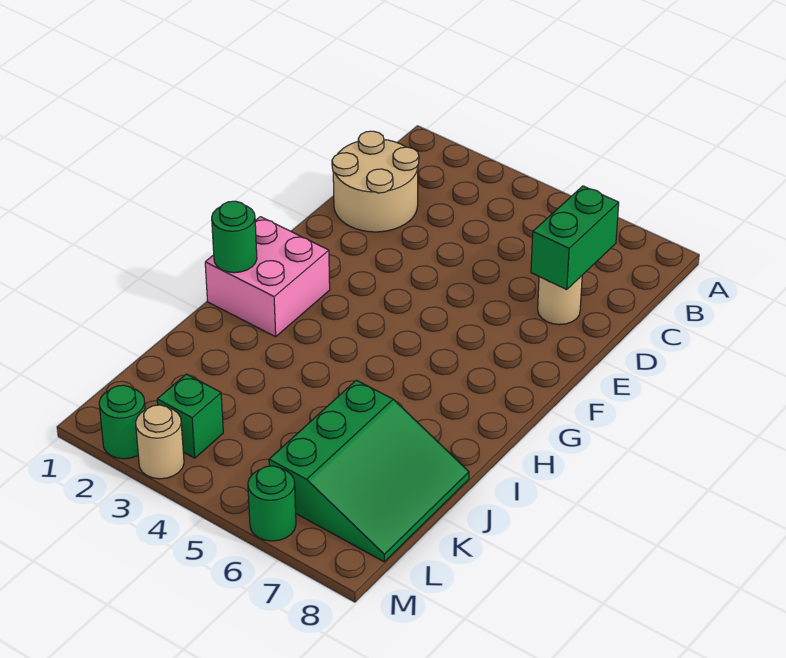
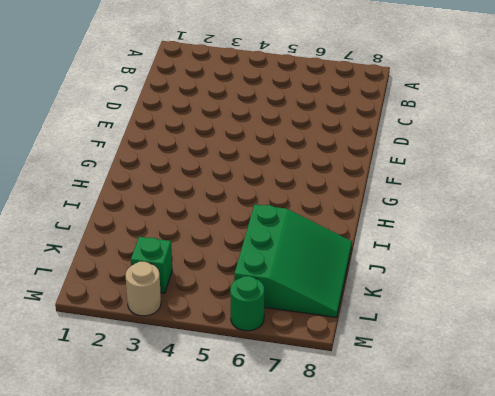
none -> tan round brick C1:D2 level 1
none -> tan round brick D7 level 1

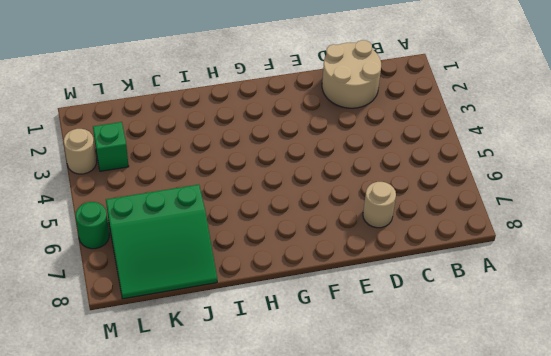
none -> pink brick G1:H2 level 1
none -> green round brick M2 level 1

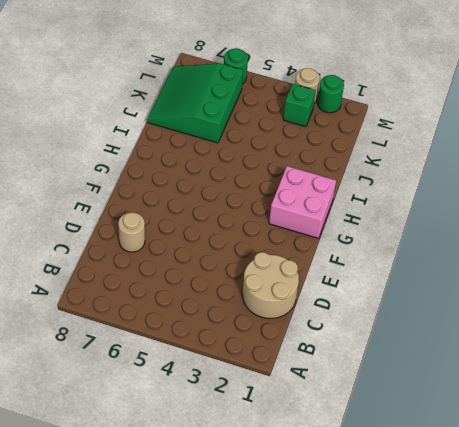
none -> green brick C7:D7 level 2
none -> green round brick H1 level 2

